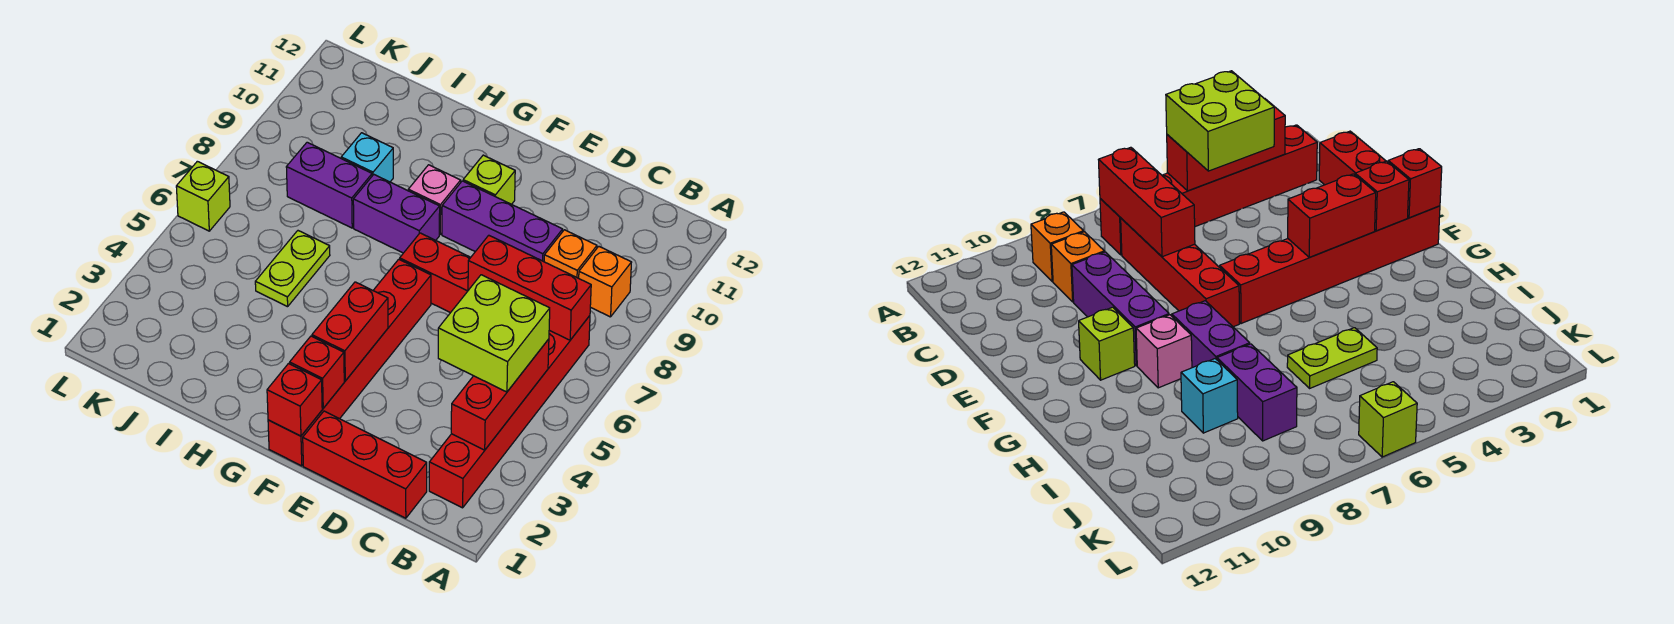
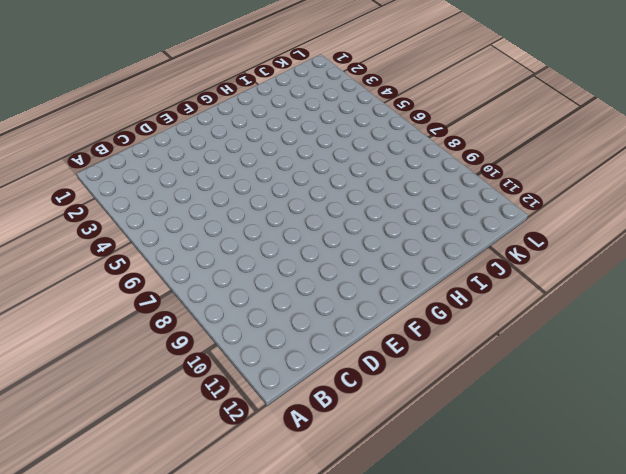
none -> red brick B2:B7 level 1
none -> orange brick B9 level 1
none -> red brick C1:E1 level 1

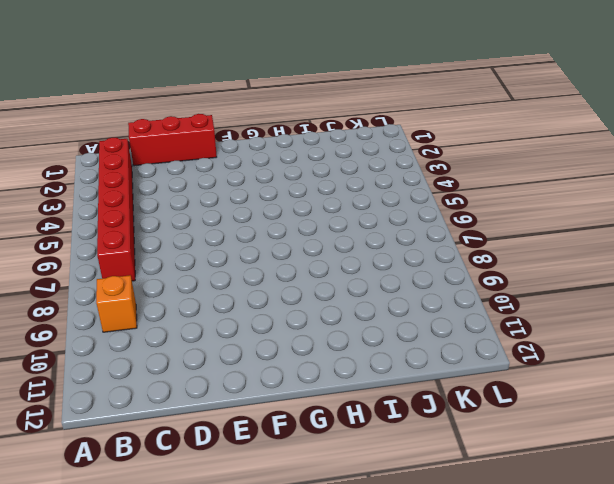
none -> red brick C7:F7 level 1
none -> orange brick C9 level 1
none -> purple brick D9:F9 level 1

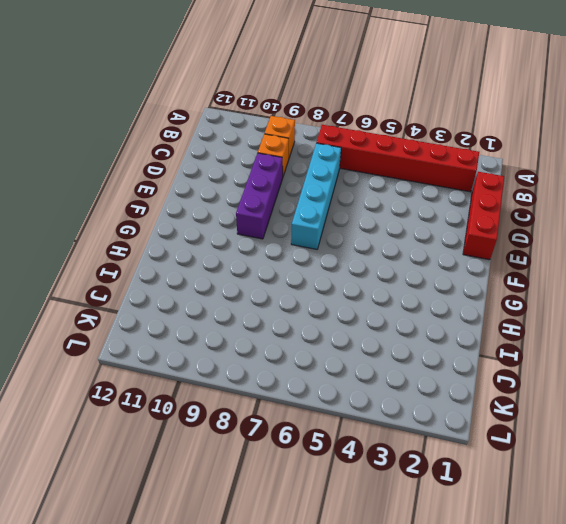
cyan brick C7:F7 level 1 -> red brick C7:F7 level 1
none -> red brick F1:F6 level 1
none -> lime brick F10 level 1
none -> purple brick G8:H8 level 1

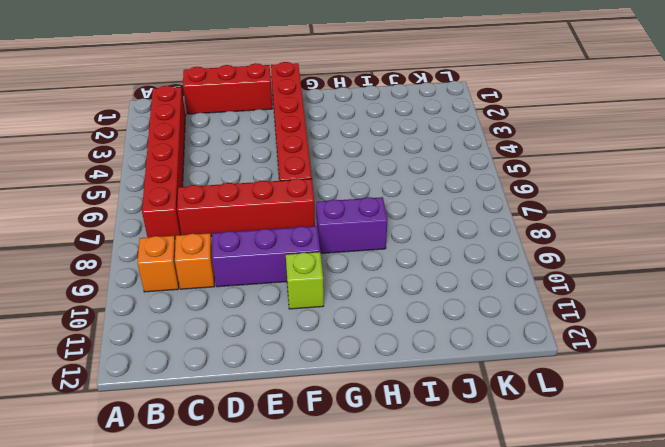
none -> pink brick G9 level 1
none -> lime plate I5:I6 level 1
none -> purple brick I8:J8 level 1

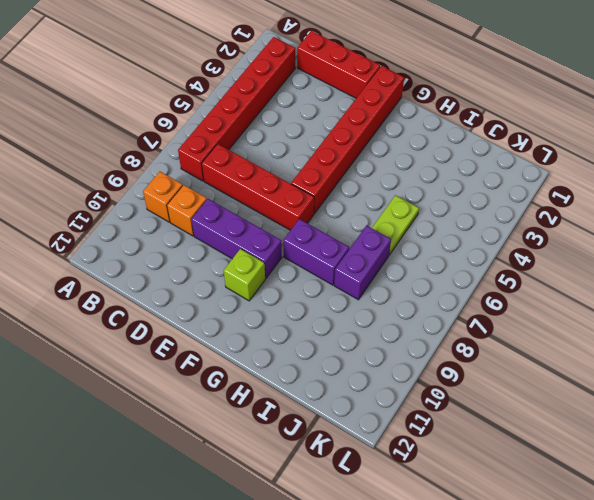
purple brick I7:I8 level 1 -> purple brick I8:J8 level 1
none -> pink brick G9 level 1
none -> cyan brick I9 level 1
none -> lime brick L6 level 1

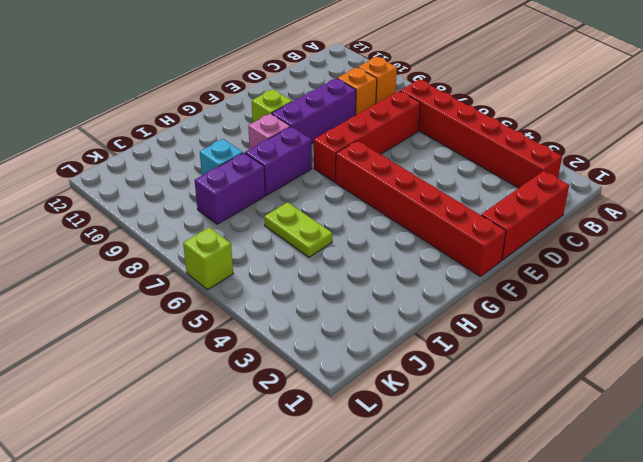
none -> red brick B3:B5 level 2
none -> red brick B7:D7 level 2
none -> red brick F1 level 2

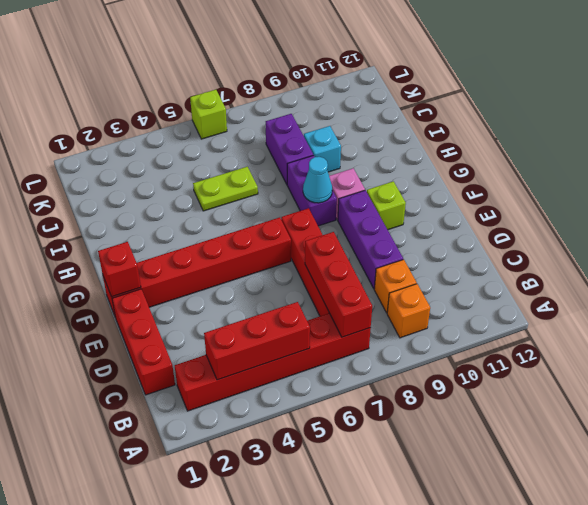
cyan cone G8 level 2 -> none
none -> red brick F2 level 2
none -> red brick F3:F4 level 2
none -> lime brick B4:C5 level 3

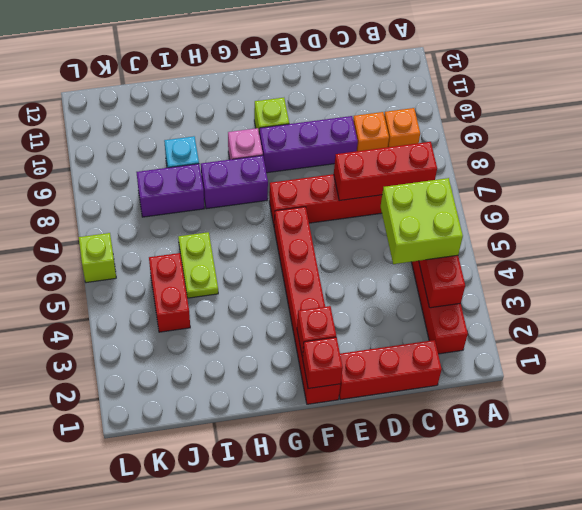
red brick J4:J5 level 1 -> red brick F3:F4 level 2

